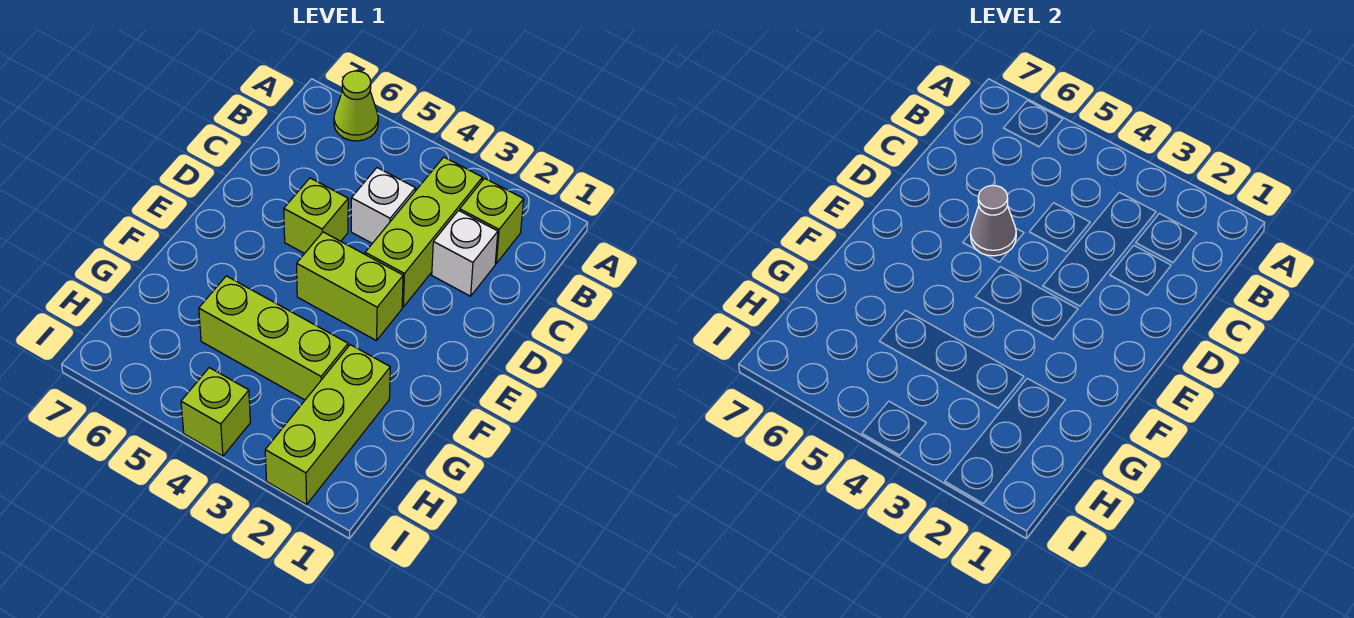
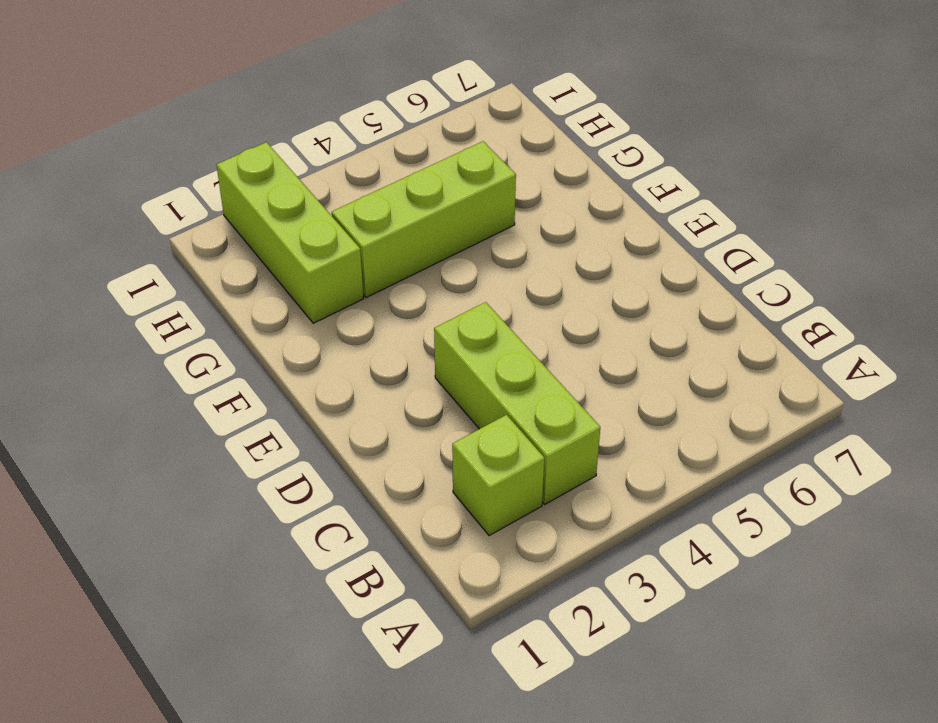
none -> lime cone A6 level 1
none -> white brick C2 level 1

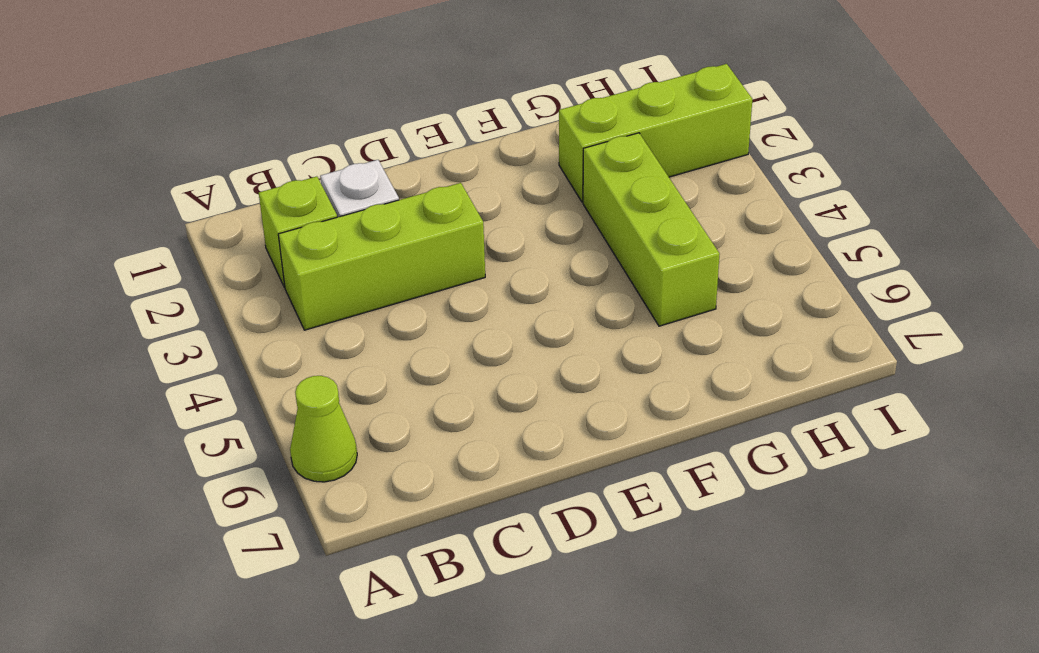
none -> white brick C4 level 1
none -> lime brick D5 level 1

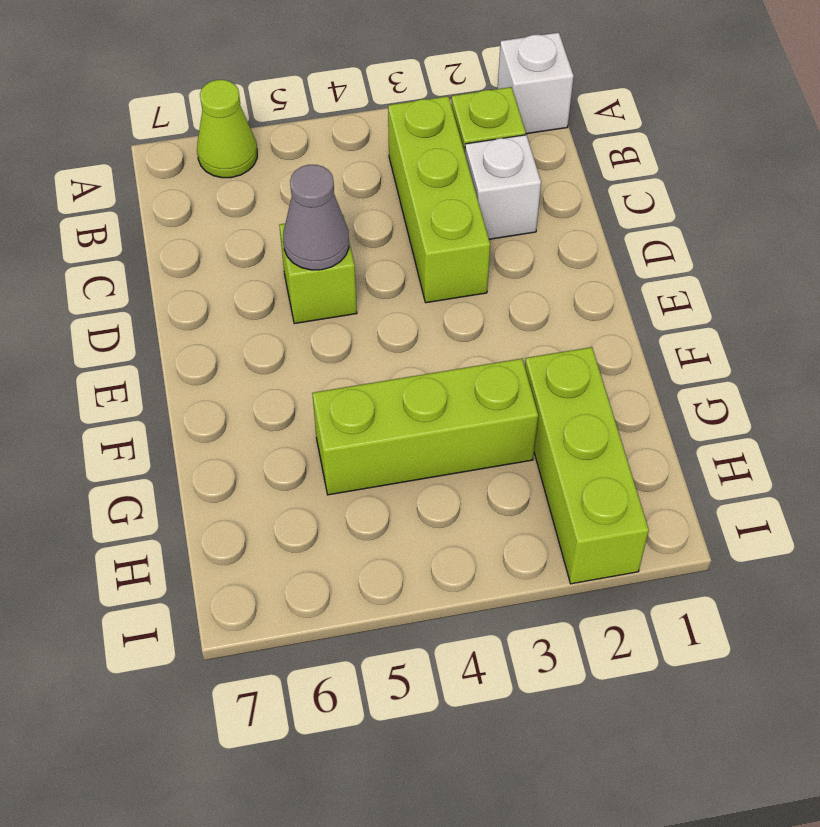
white brick A1 level 1 -> white brick C4 level 1
none -> lime brick E3:E4 level 1
none -> lime brick I4 level 1

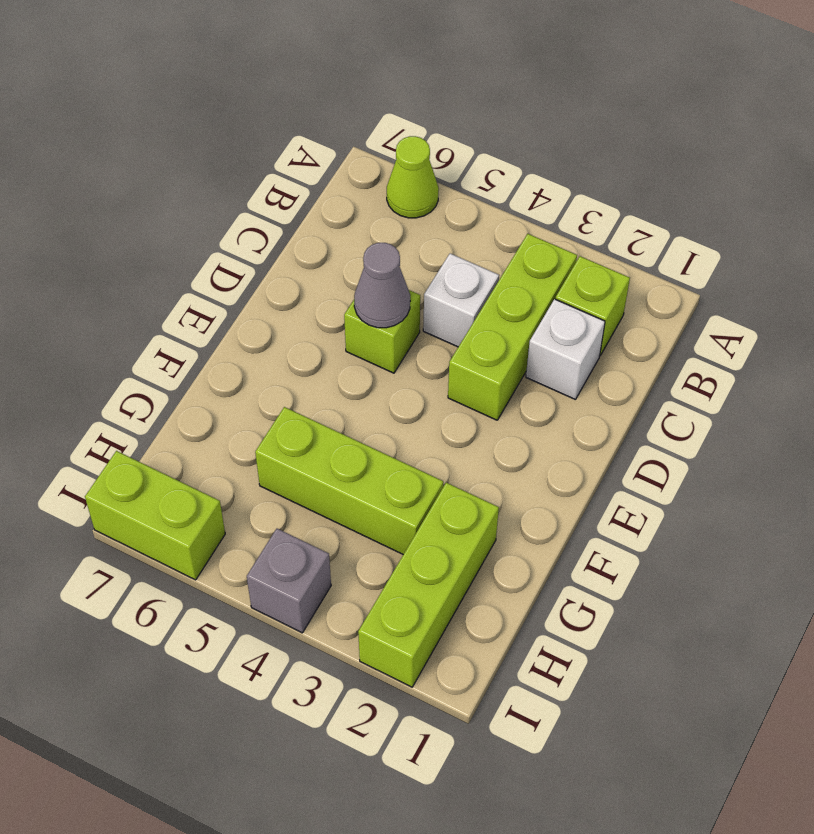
grey brick I4 level 1 -> lime brick I4 level 1
lime brick I6:I7 level 1 -> lime brick E3:E4 level 1

